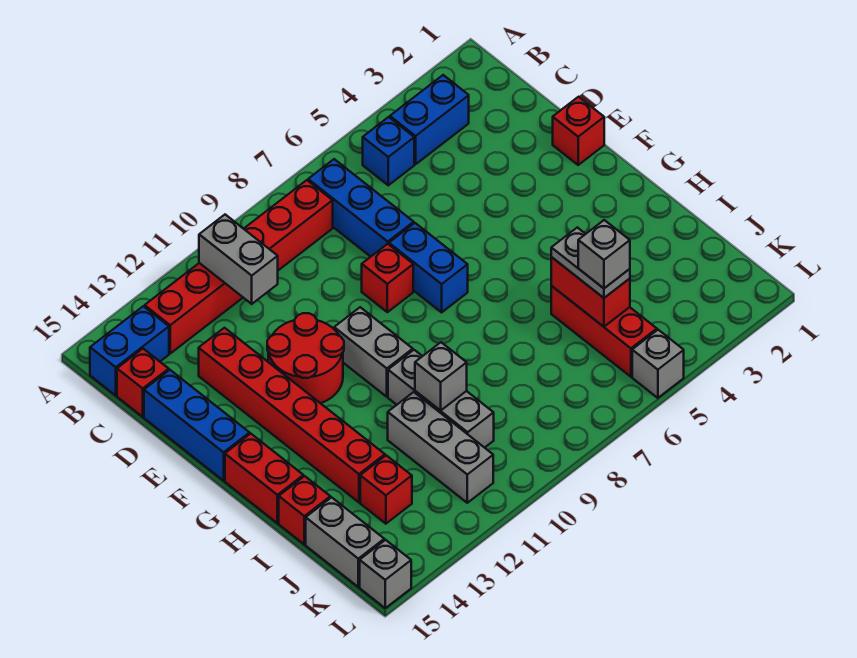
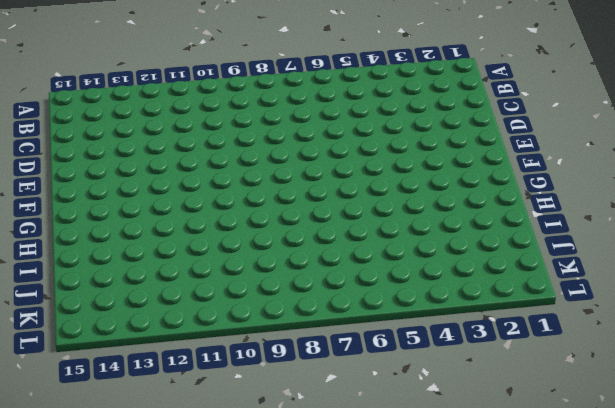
none -> blue brick B3:B4 level 1
none -> blue brick B5 level 1
none -> blue brick B7:D7 level 1

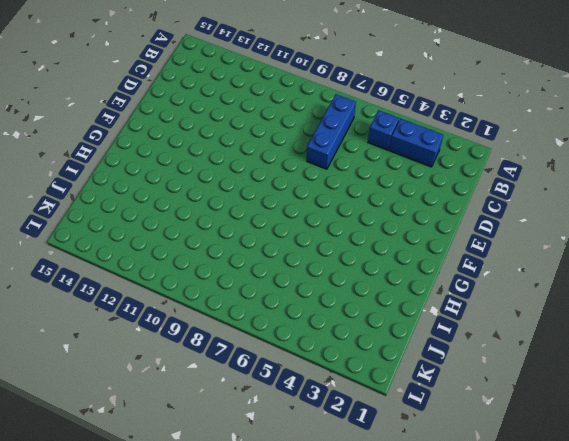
none -> red brick B8:B13 level 1
none -> blue brick B14:B15 level 1
none -> red brick C15 level 1

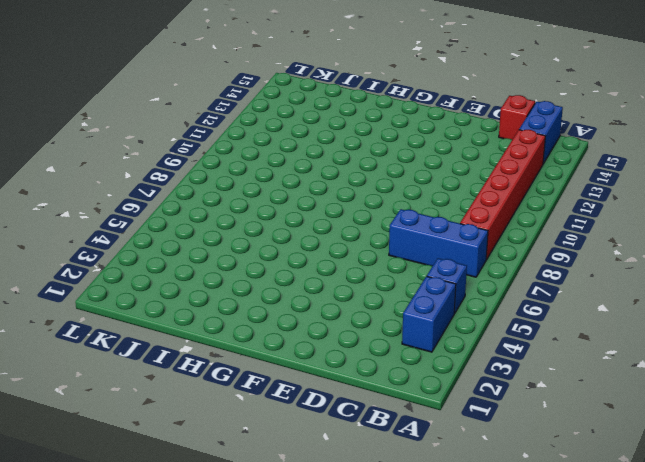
none -> red brick D13:I13 level 1
none -> blue brick D15:F15 level 1
none -> red brick E1 level 1

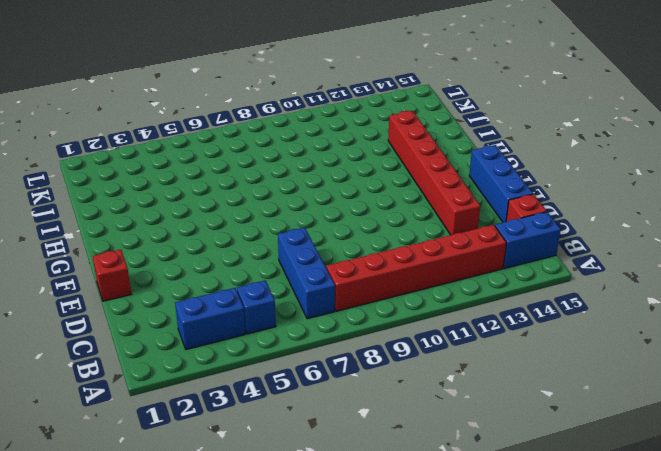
none -> blue brick E7:F7 level 1
none -> red brick E8 level 1
none -> red round brick E11:F12 level 1

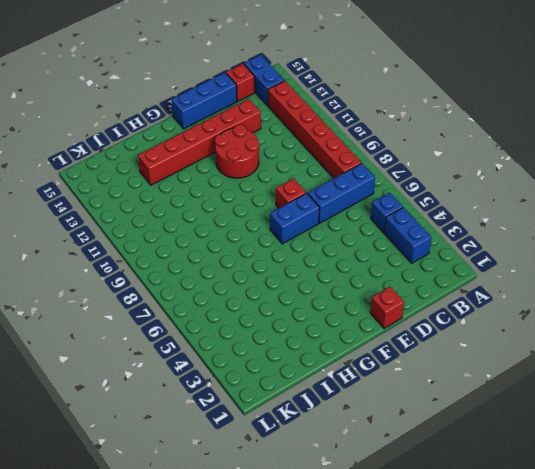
none -> grey brick F10:G10 level 1
none -> red brick G15:H15 level 1
none -> grey brick H10:J10 level 1

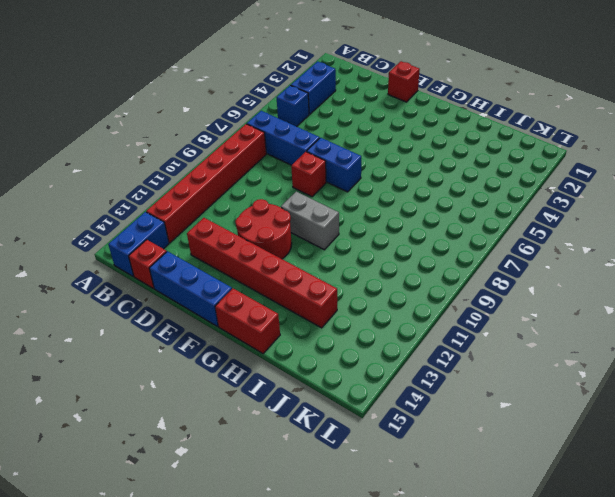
none -> grey brick H10:J10 level 1
none -> red brick I5:K5 level 1
none -> grey brick I11:K11 level 1

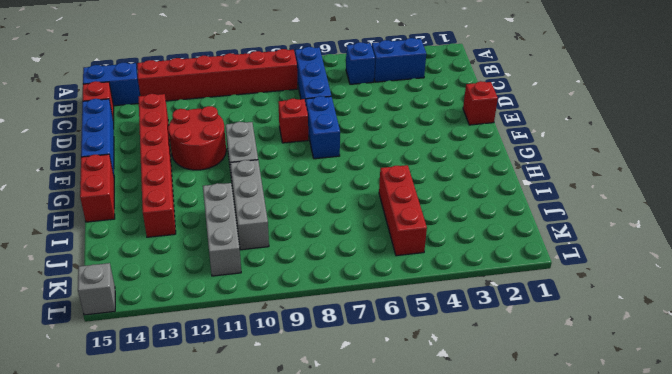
none -> red brick I15 level 1
none -> red brick J13 level 1
none -> grey brick J15:K15 level 1

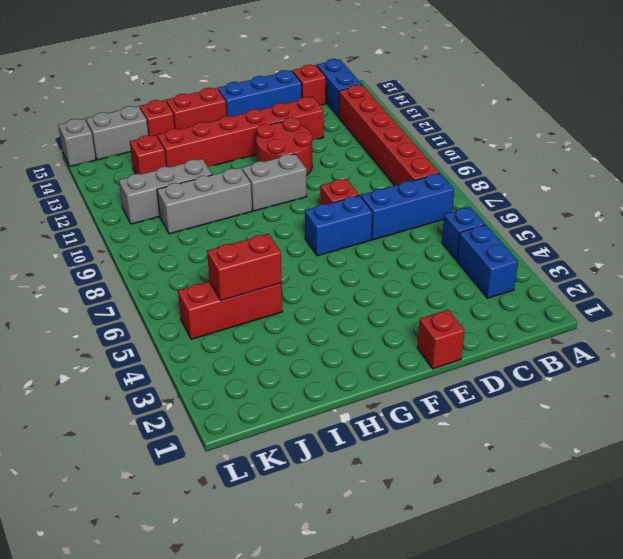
none -> grey brick L5 level 1
none -> grey brick B11:C11 level 2
none -> grey brick I10 level 2

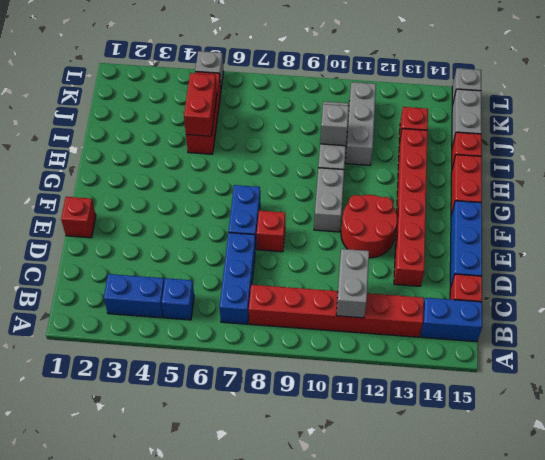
none -> grey plate I5:J5 level 3
none -> grey brick J5 level 4

